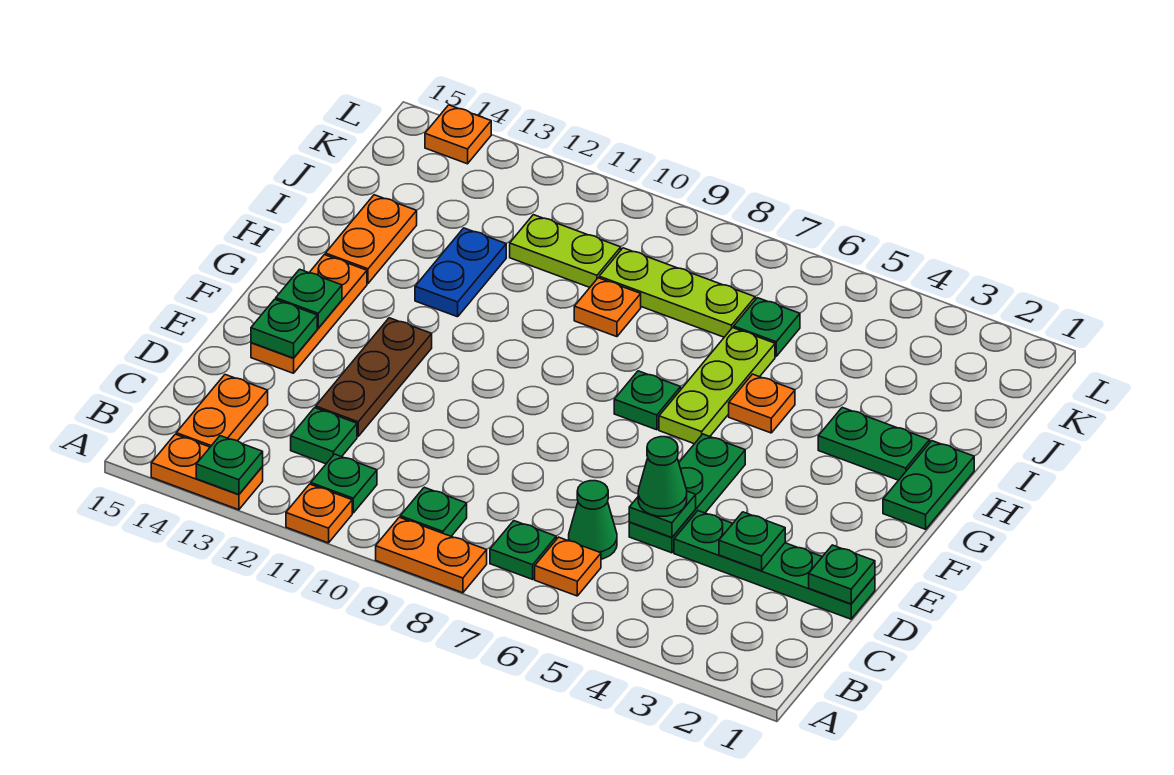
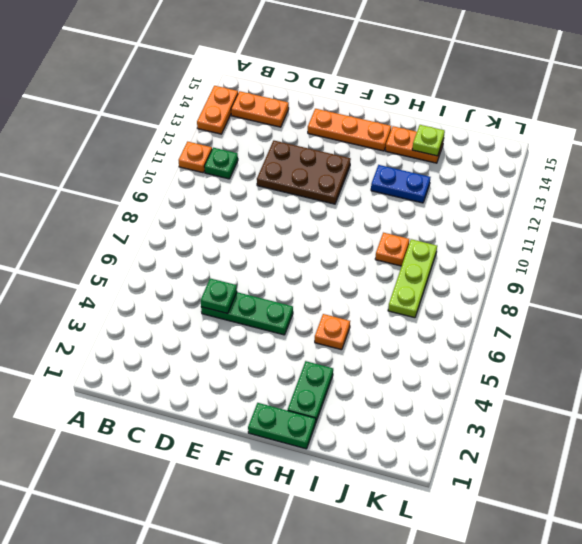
brown plate D11:F12 level 1 -> brown plate D12:F12 level 1
lime plate I14 level 2 -> none
none -> orange plate A8:A9 level 1
none -> orange plate B6 level 1
none -> green plate B7 level 1
none -> green plate B9 level 1

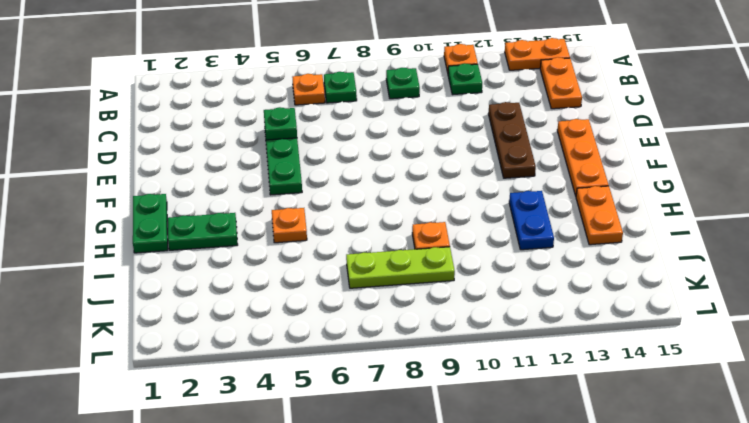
none -> orange plate A8:A9 level 1
none -> green cone C6 level 1
none -> green plate C12 level 1
none -> green plate D1:D4 level 1

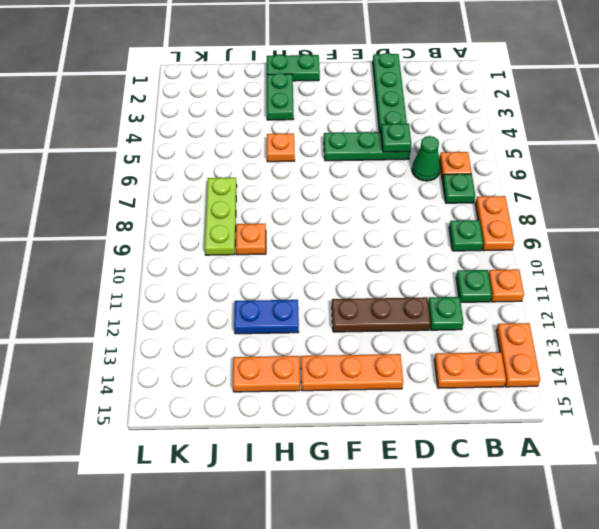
none -> lime plate G6:I6 level 1
none -> green plate G7 level 1
none -> green plate J6 level 1
none -> lime plate J10:J11 level 1

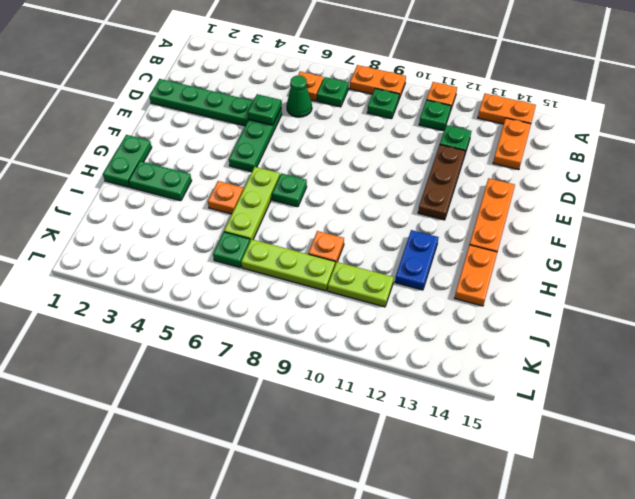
none -> orange plate L14 level 1
none -> green plate A13 level 2
none -> green plate D1 level 2
none -> green plate D3 level 2

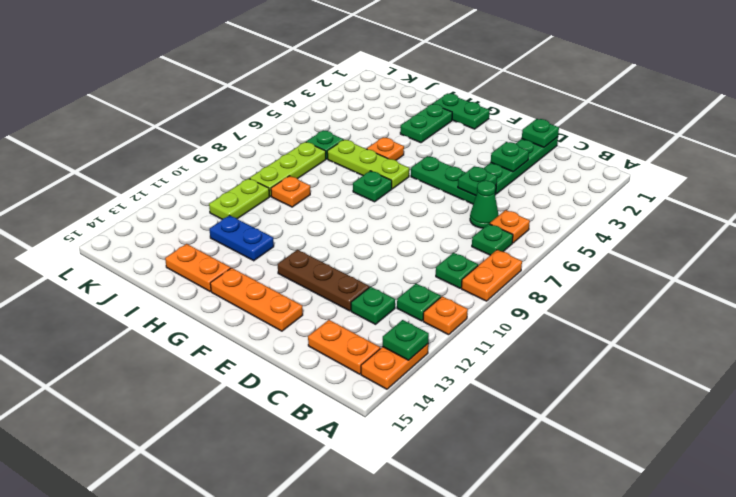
none -> orange plate L14 level 1
none -> green plate E14 level 2
none -> green plate F14 level 2
none -> green cone D5 level 3

